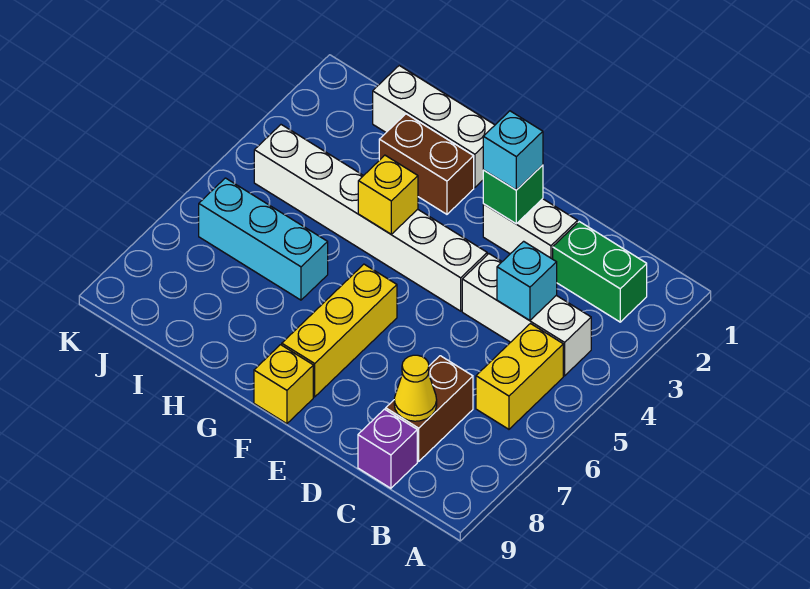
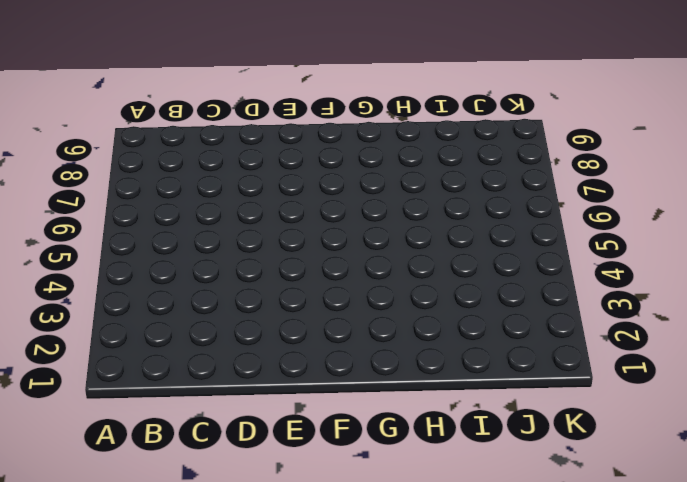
none -> green brick B2:C2 level 1
none -> white brick B4:D4 level 1
none -> yellow brick B5:B6 level 1

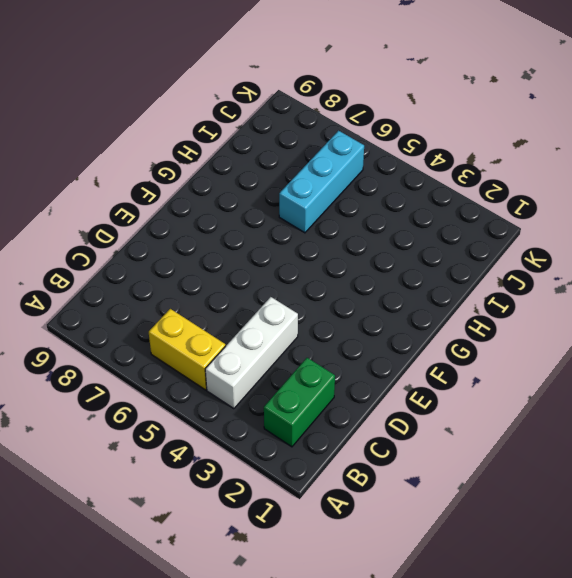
none -> brown brick C7:C8 level 1
none -> purple brick C9 level 1
none -> white brick D2:E2 level 1

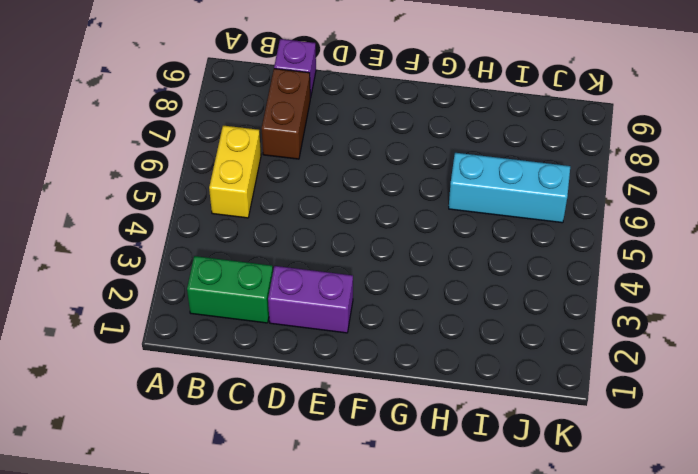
purple brick D2:E2 level 1 -> white brick D2:E2 level 1
none -> white brick B4:D4 level 1
none -> white brick E4:J4 level 1
none -> yellow brick F6:F8 level 1

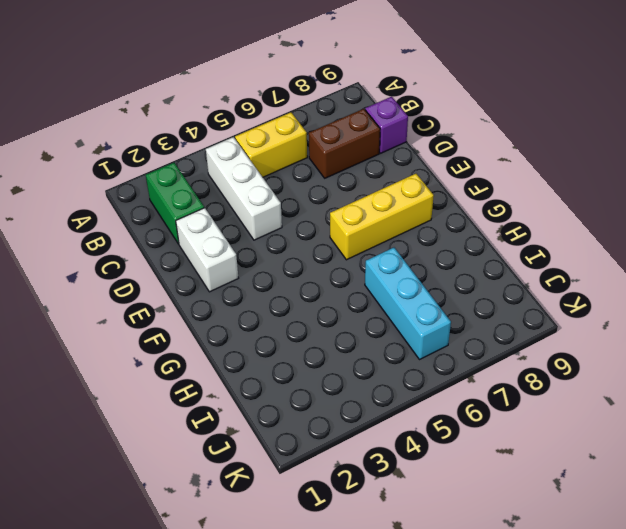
none -> white brick E4:J4 level 1
none -> yellow brick F9 level 1
none -> white brick G1:I1 level 1

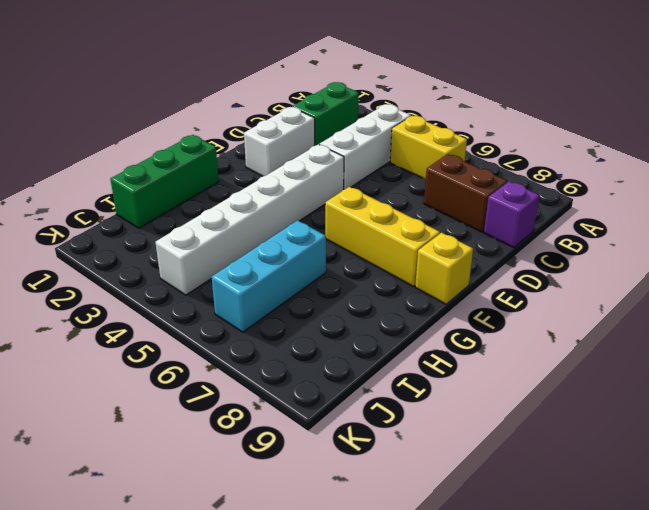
green brick G1:I1 level 1 -> white brick G1:I1 level 1
none -> brown brick G2:H2 level 1
none -> cyan brick C4 level 2
none -> yellow cone C8 level 2

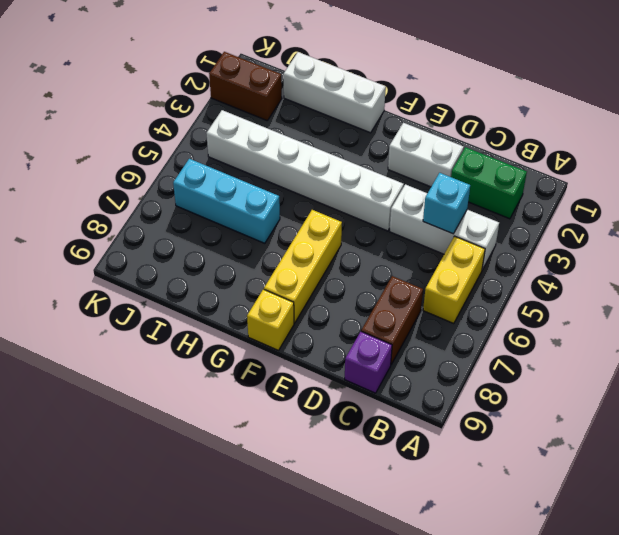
brown brick J2:K2 level 1 -> brown brick G2:H2 level 1
none -> yellow cone C8 level 2
none -> green brick E2 level 2
none -> yellow brick G4 level 2

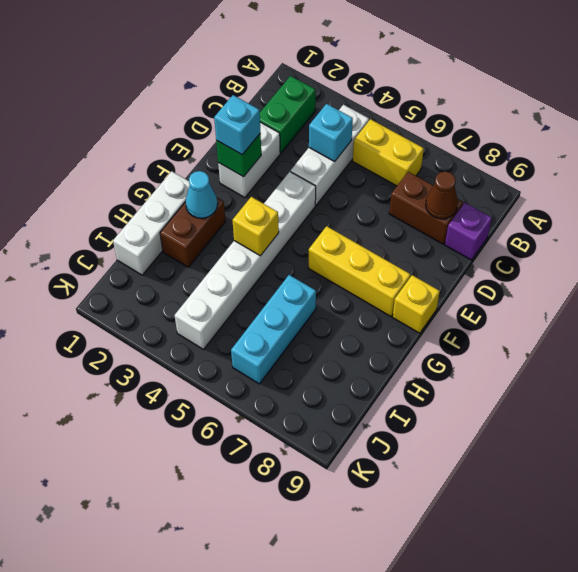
brown cone C8 level 2 -> yellow cone C8 level 2
cyan cone G2 level 2 -> none

